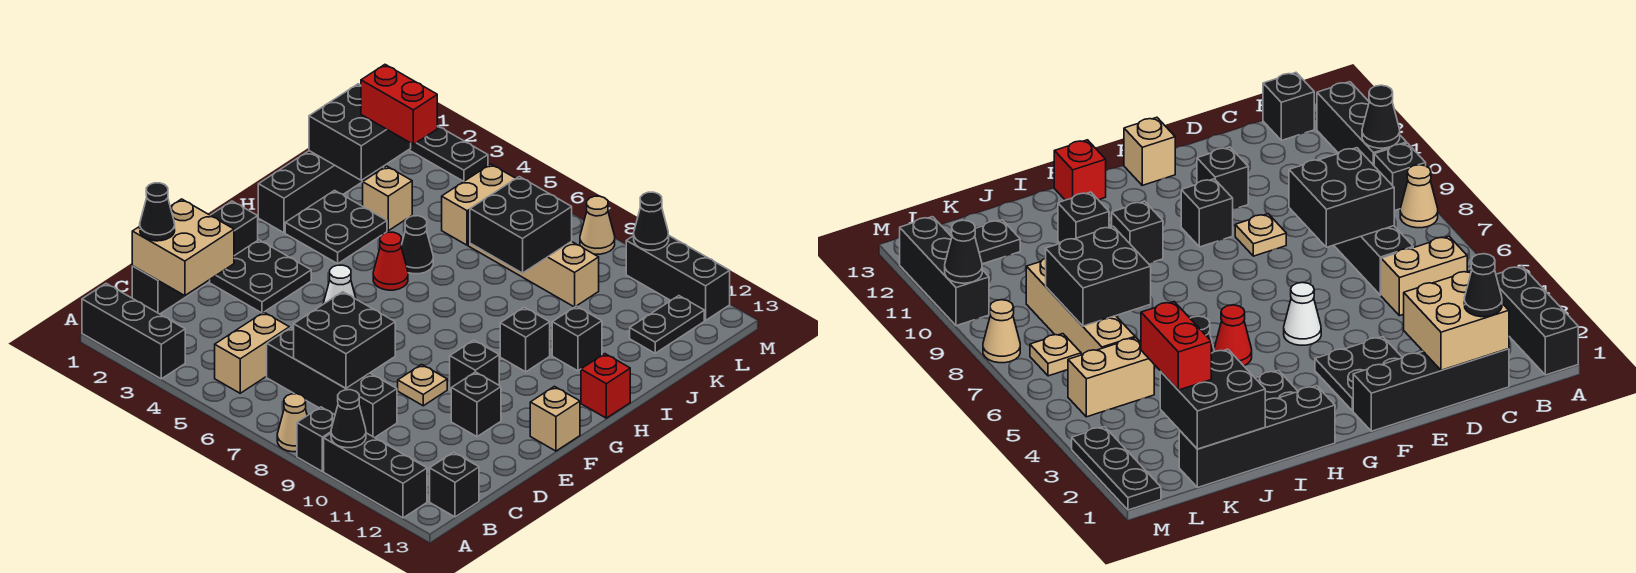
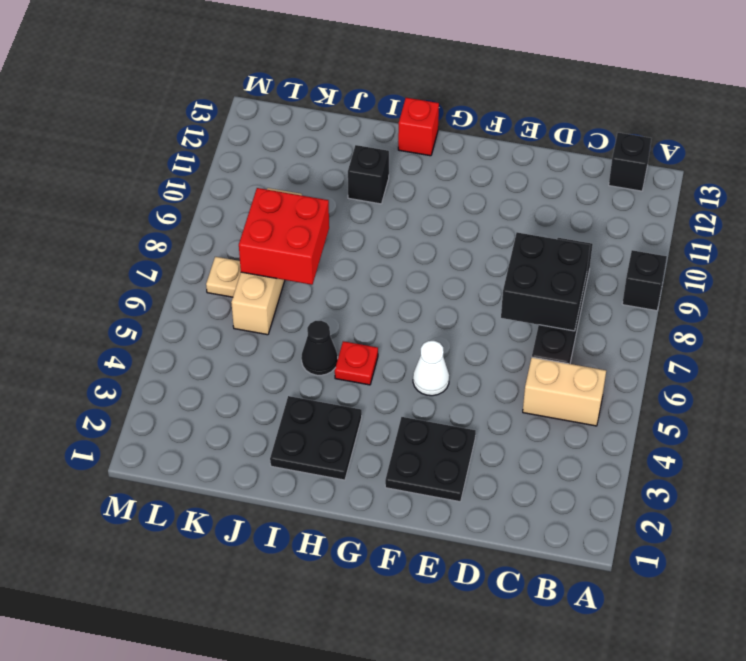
red plate H5 level 1 -> red cone H5 level 1
red brick J7:K8 level 2 -> black brick J7:K8 level 2
none -> black brick A1:A3 level 1
none -> tan cone A8 level 1
none -> black brick A10:A12 level 1
none -> black brick C1:F1 level 1

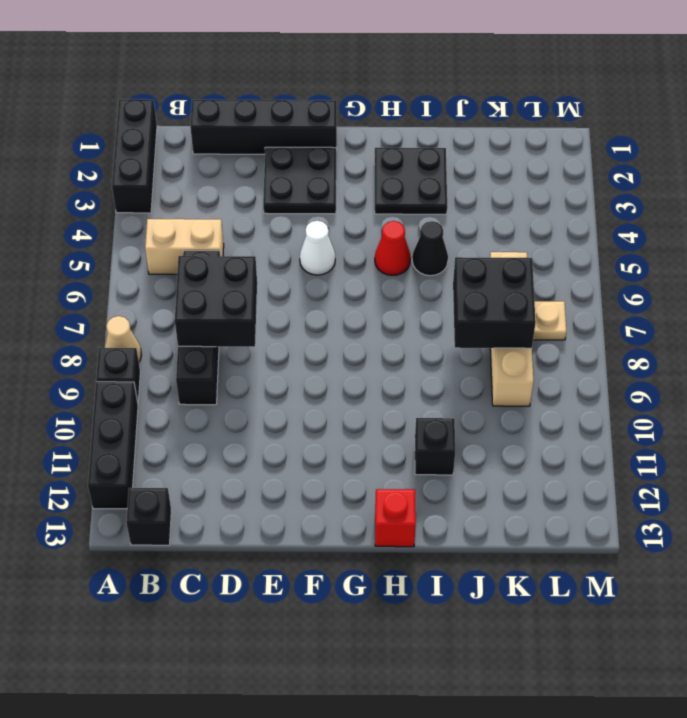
none -> tan plate E9 level 1
none -> black brick E11 level 1
none -> black brick F10 level 1
none -> tan brick F13 level 1

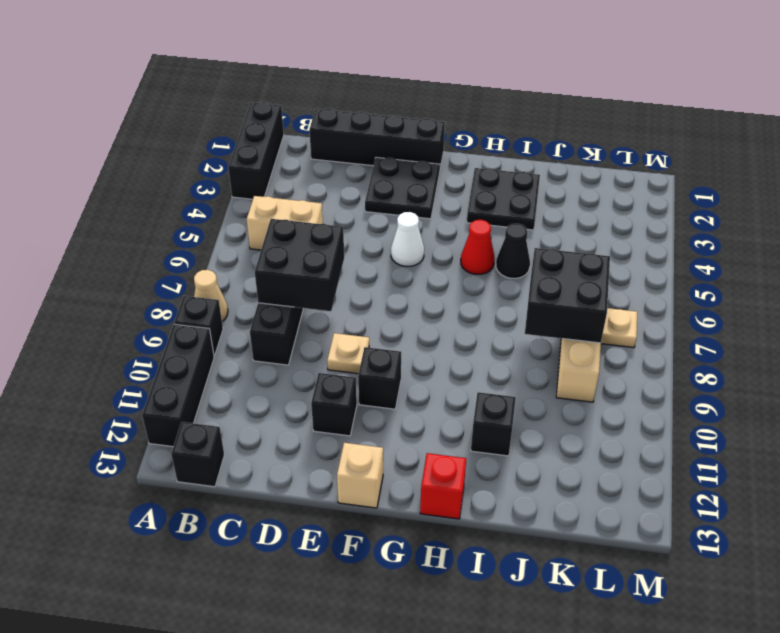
none -> black brick H1:K1 level 1
none -> black brick H10 level 1
none -> tan brick J3 level 1
none -> tan brick K5:L5 level 1

